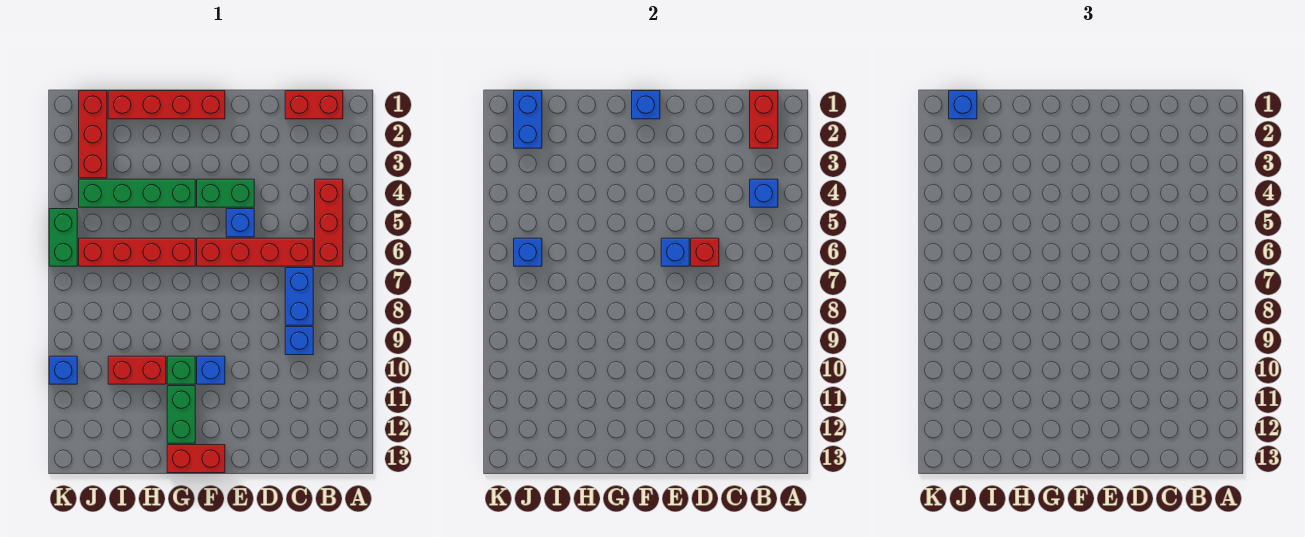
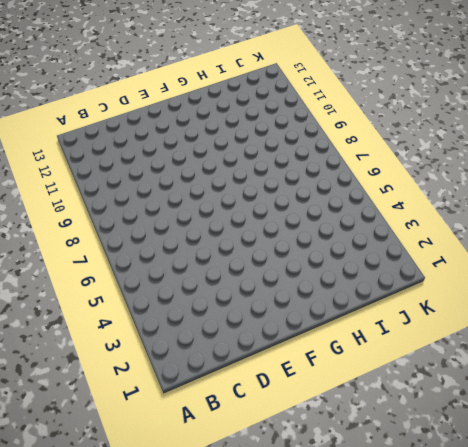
none -> red brick B1:C1 level 1
none -> red brick B4:B6 level 1
none -> red brick C6:F6 level 1

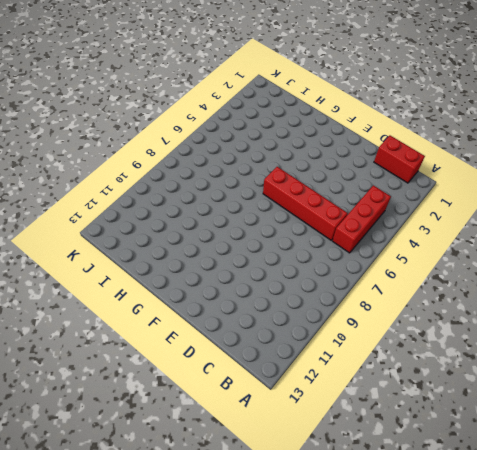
none -> blue brick C7:C8 level 1
none -> blue brick C9 level 1
none -> green brick E4:F4 level 1

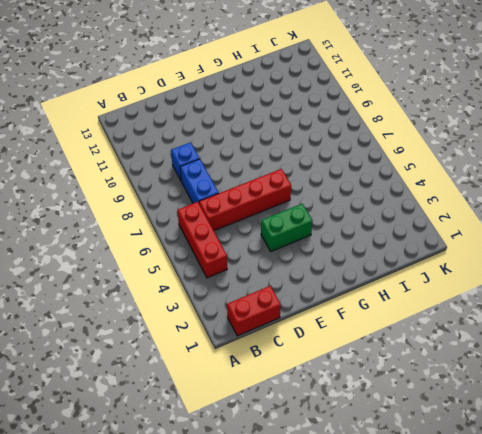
none -> blue brick E5 level 1
none -> red brick F1:I1 level 1
none -> blue brick F10 level 1

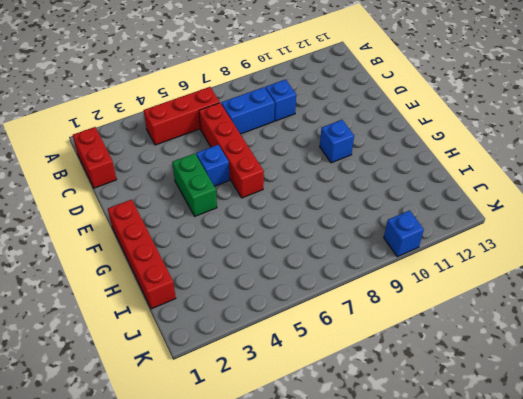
none -> red brick F13:G13 level 1
none -> green brick G4:J4 level 1
none -> red brick G6:J6 level 1

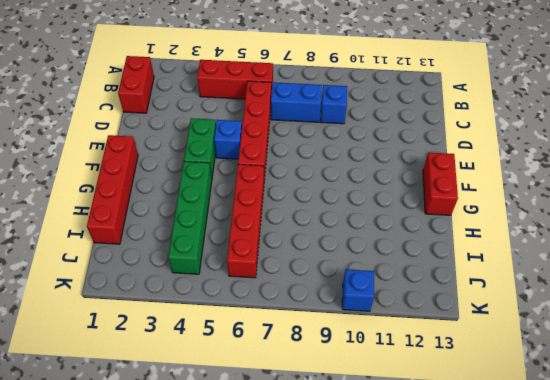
none -> blue brick F10 level 1
none -> green brick G10 level 1
none -> green brick G11:G12 level 1

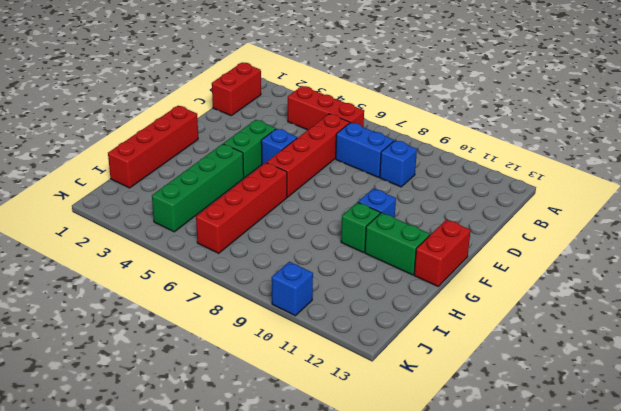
none -> red brick H10:I10 level 1
none -> red brick J1:J3 level 1
none -> green brick K5:K6 level 1

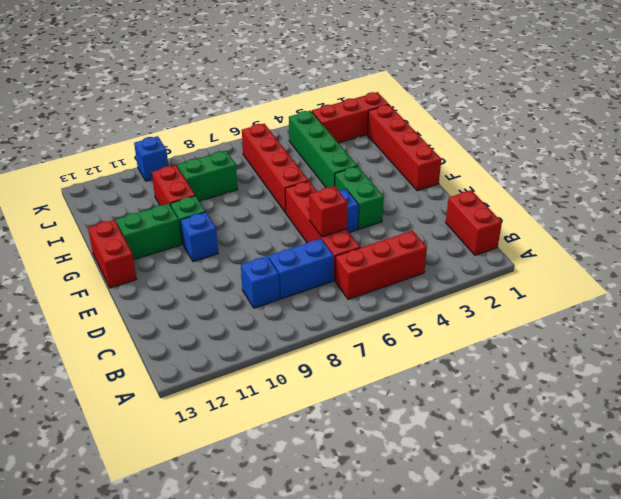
green brick I8:I9 level 1 -> green brick K5:K6 level 1
none -> red brick B1:B2 level 2
none -> blue brick B4 level 2
none -> blue brick E6 level 2

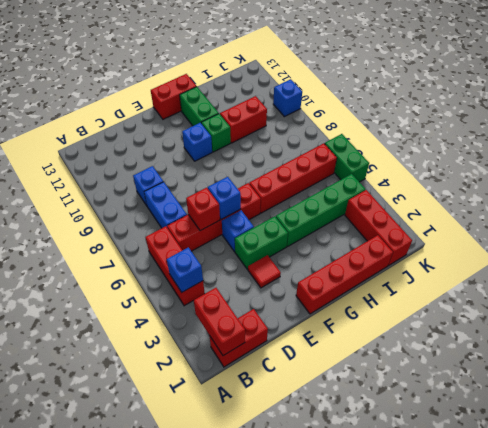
red tile E3 level 1 -> none
none -> blue brick F1 level 2
none -> blue brick J1:J2 level 2
none -> blue brick J6 level 2

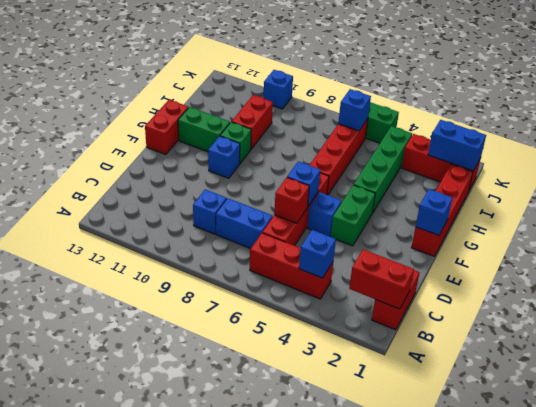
none -> blue brick J1 level 3

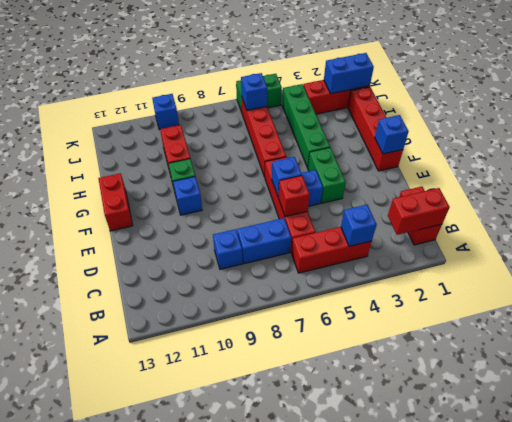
none -> green brick G11:G12 level 1
none -> blue brick J1 level 3

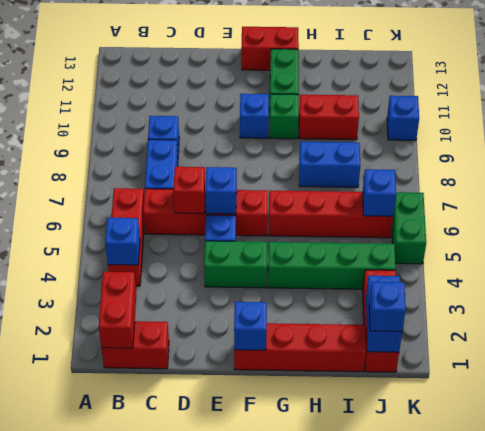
blue brick H8:I8 level 1 -> none

